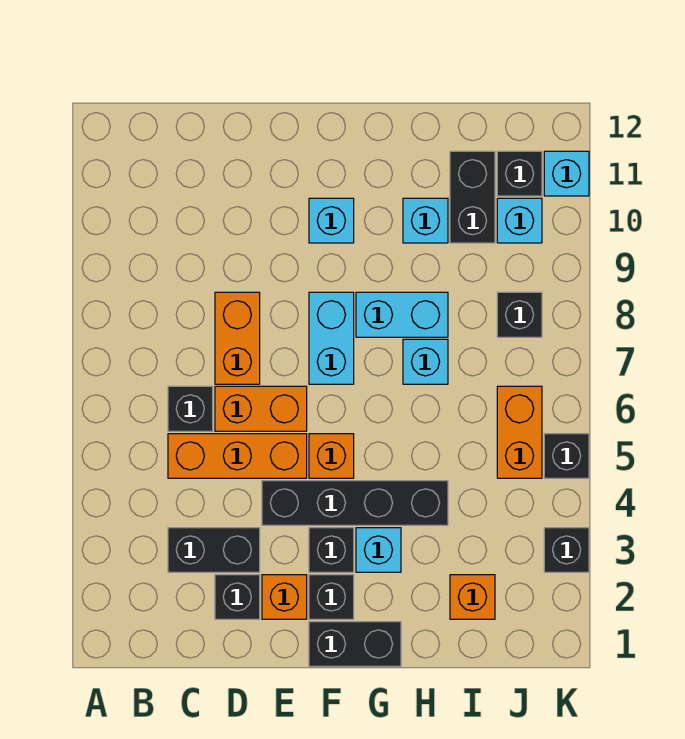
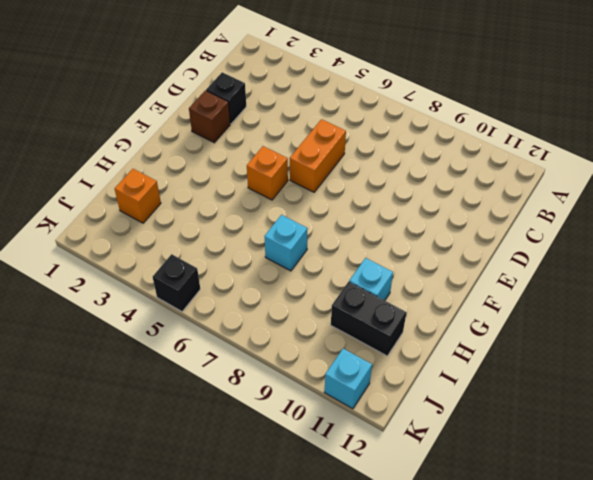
brown brick E2 level 1 -> orange brick E2 level 1
none -> black brick C3:D3 level 1
none -> orange brick C5:E5 level 1
none -> black brick C6 level 1

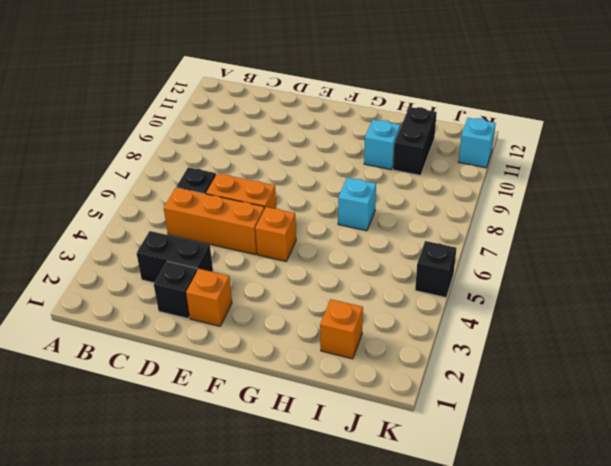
none -> orange brick D7:D8 level 1
none -> black brick E4:H4 level 1
none -> black brick F1:G1 level 1

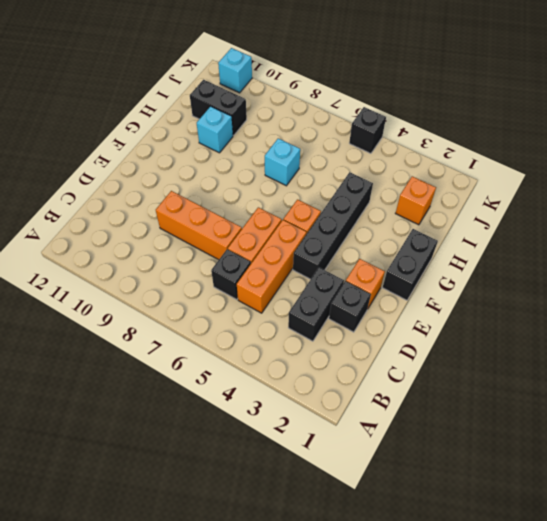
orange brick D7:D9 level 1 -> orange brick D7:D8 level 1
none -> black brick F2 level 1
none -> black brick F3 level 1
none -> cyan brick F7:F8 level 1

